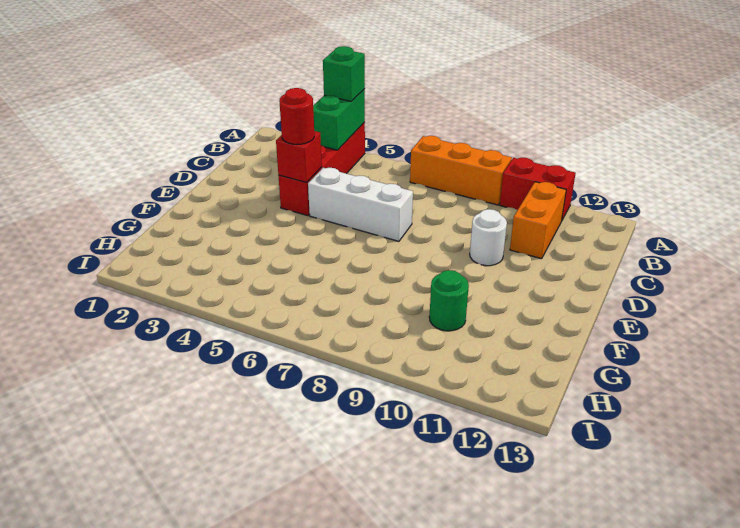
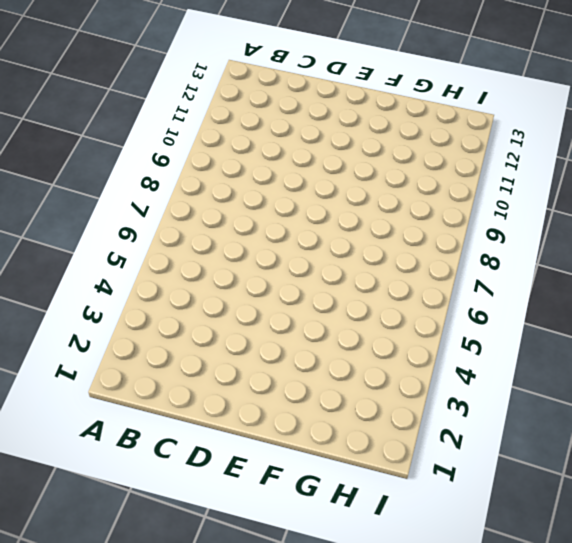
none -> red brick A4:D4 level 1
none -> orange brick A7:A9 level 1

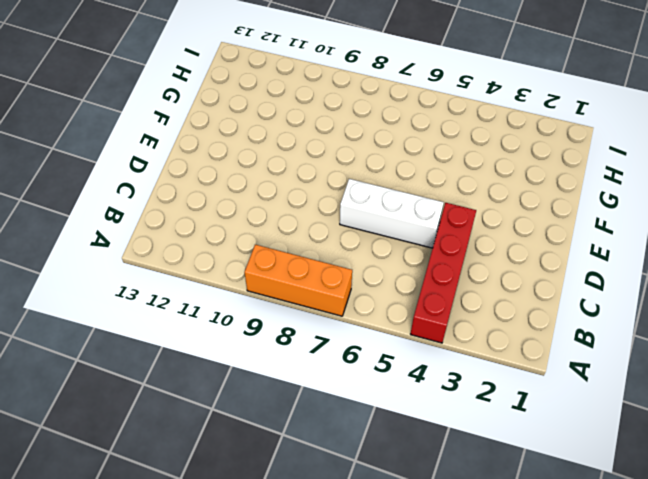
none -> red brick A10:A11 level 1
none -> orange brick B11:C11 level 1

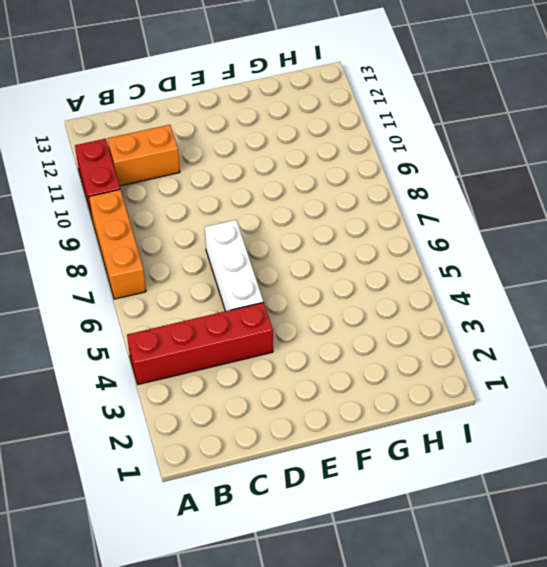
none -> white round brick D10 level 1
none -> green round brick G10 level 1

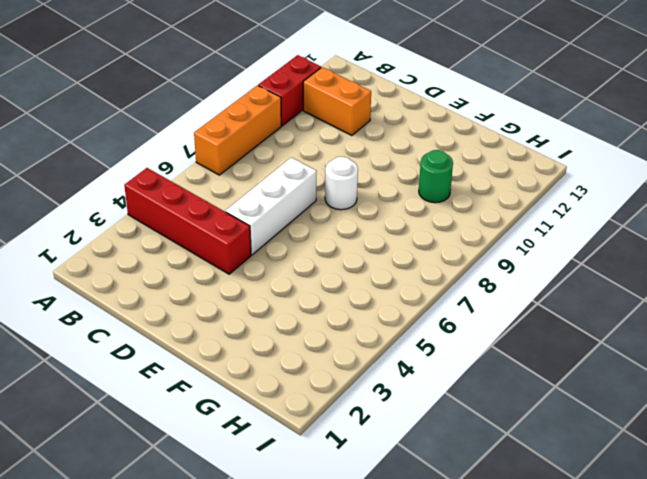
white round brick E8 level 1 -> white round brick D10 level 1
none -> green brick A4:B4 level 2
none -> red brick D4 level 2

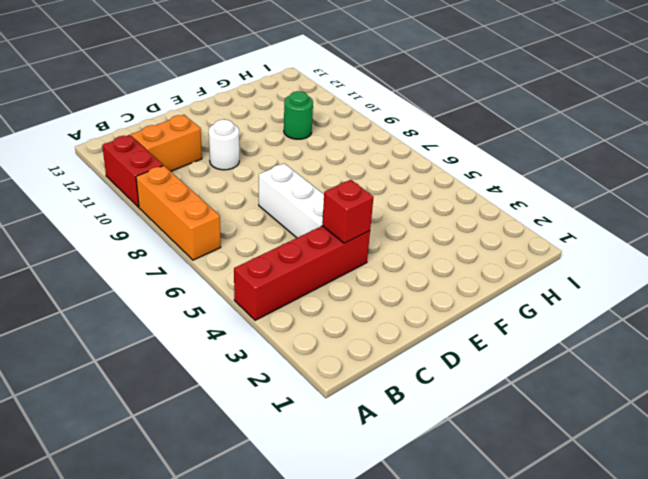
none -> green brick A4:B4 level 2
none -> green brick A4 level 3

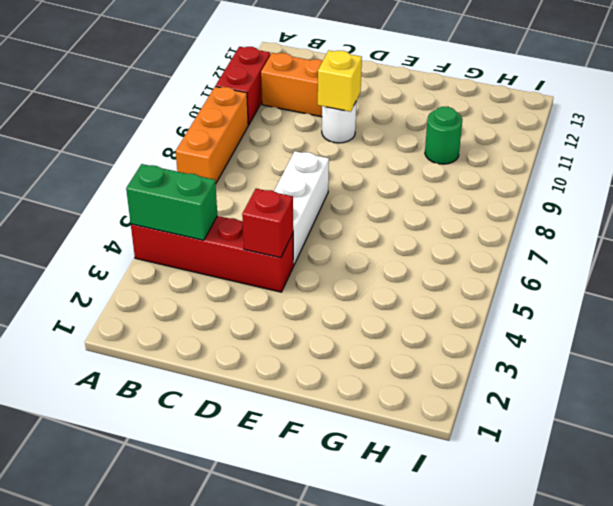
yellow brick D10 level 2 -> none
none -> green brick A4 level 3
none -> red round brick D4 level 3

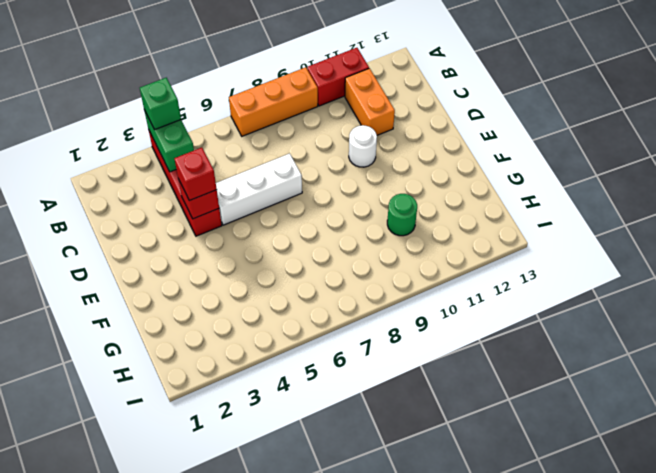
red brick D4 level 3 -> red round brick D4 level 3

